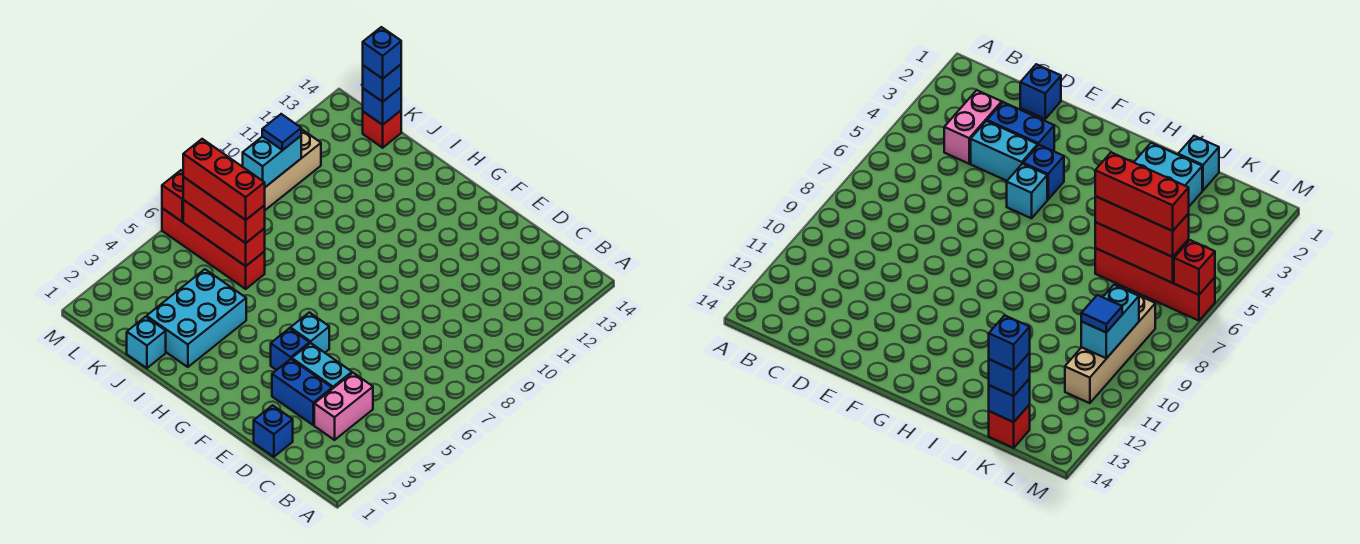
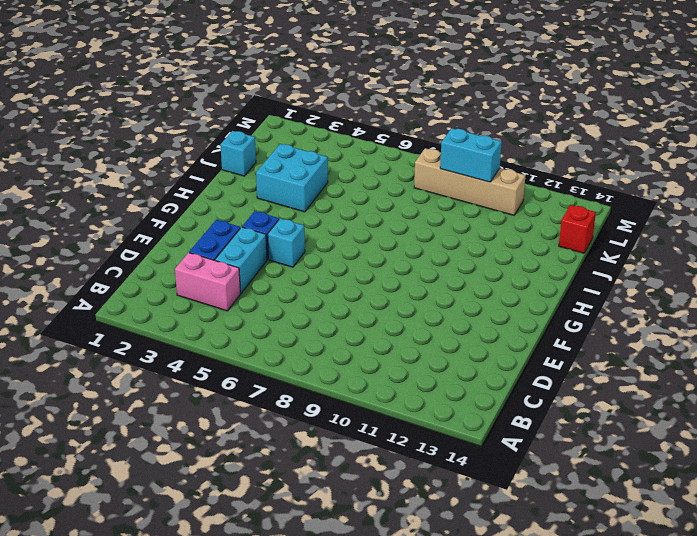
cyan brick I3:J4 level 1 -> cyan brick I2:J4 level 1
none -> blue brick D1 level 1
none -> red brick J6:M6 level 1
none -> red brick J6:L6 level 2

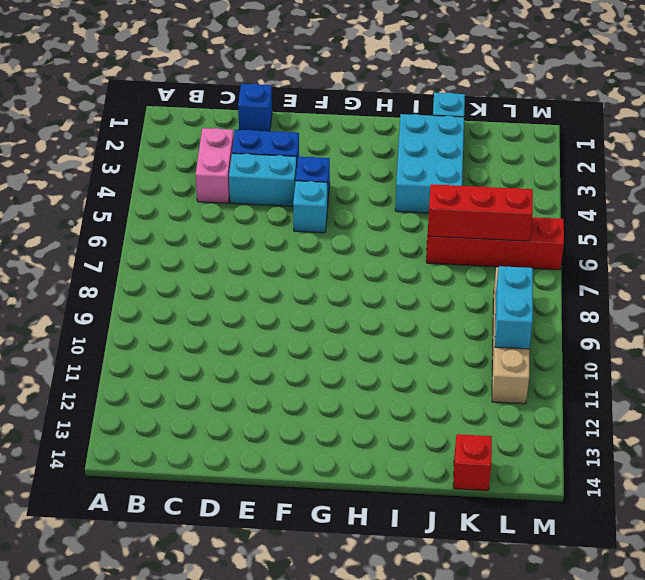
none -> blue brick K14 level 2
none -> red brick M6 level 2
none -> red brick J6:L6 level 3

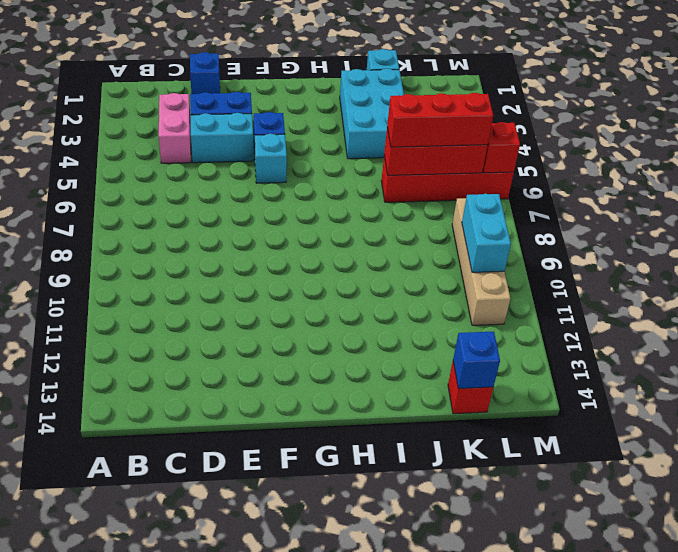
none -> blue brick K14 level 3
none -> blue tile L10 level 3
none -> red brick J6:L6 level 4

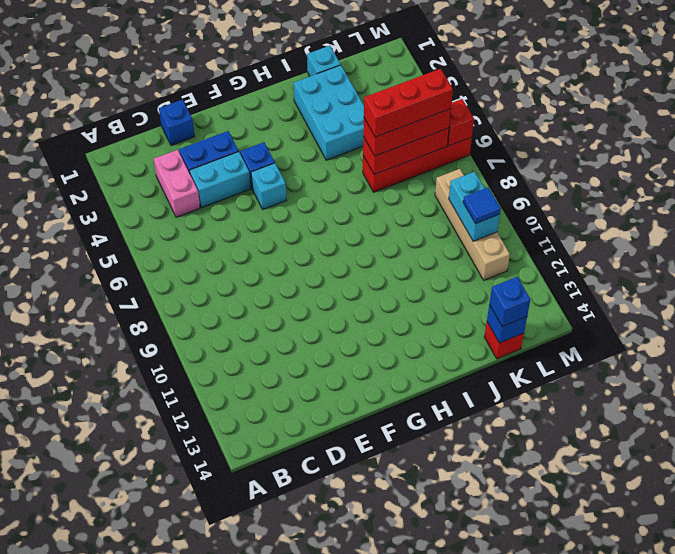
none -> blue brick K14 level 4

